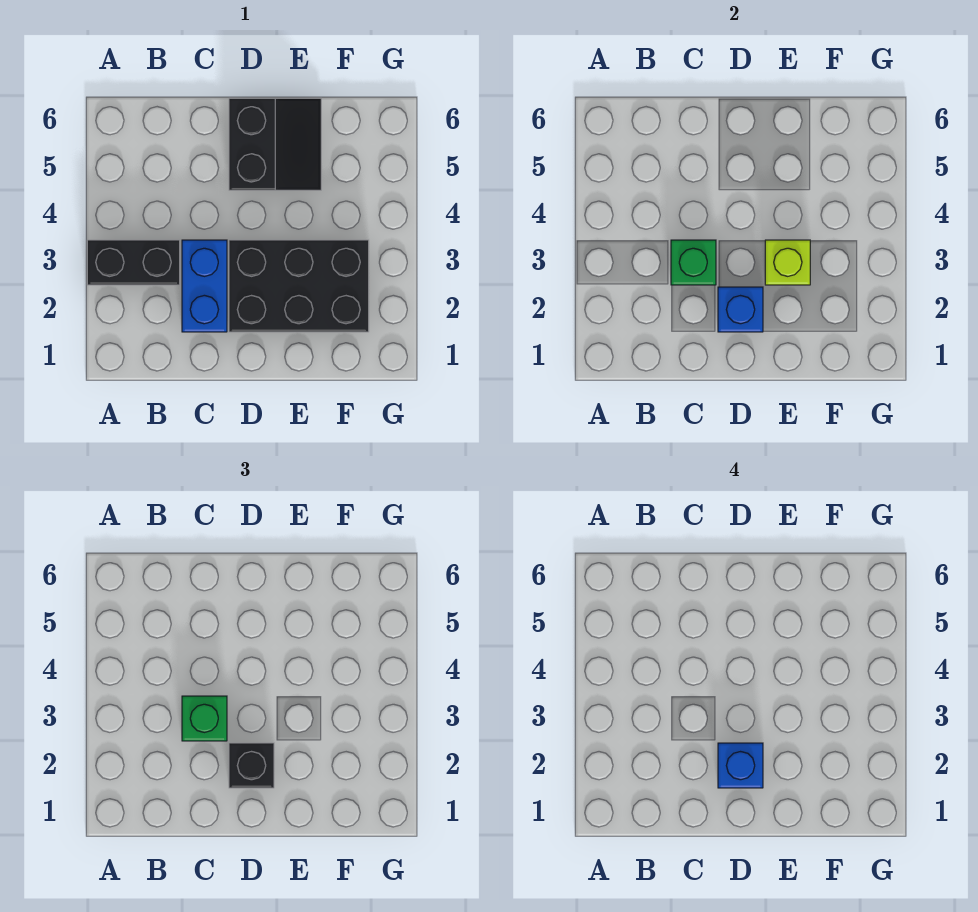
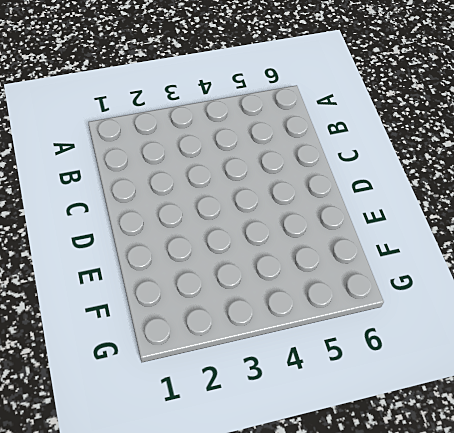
none -> black brick A3:B3 level 1
none -> blue brick C2:C3 level 1

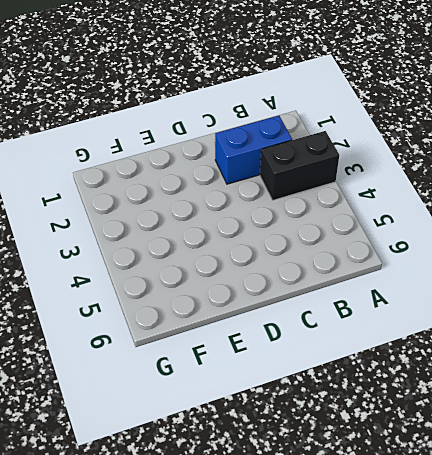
blue brick B2:C2 level 1 -> blue brick C2:C3 level 1
none -> black brick D2:F3 level 1
none -> black slope D5:E6 level 1 top D

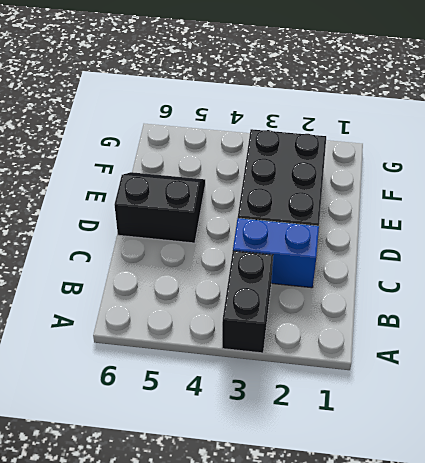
none -> green brick C3 level 2
none -> blue brick D2 level 2

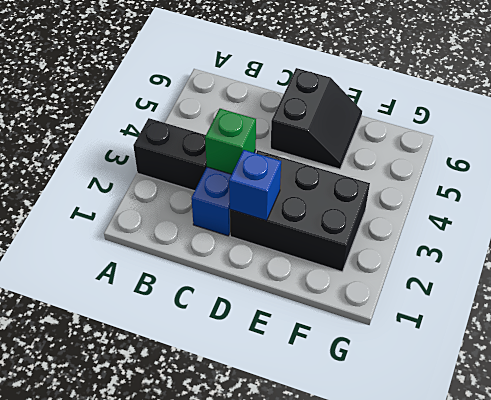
none -> lime brick E3 level 2
none -> green brick C3 level 3

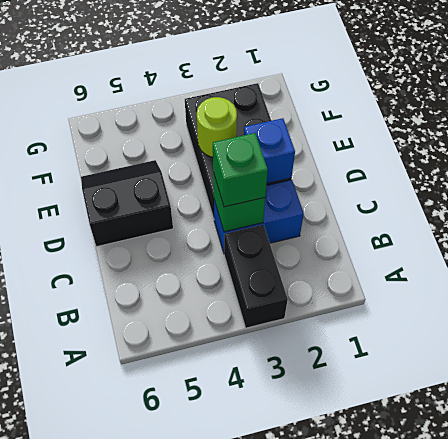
lime round brick E3 level 2 -> lime brick E3 level 2
none -> black brick D2 level 3
none -> blue brick D2 level 4

